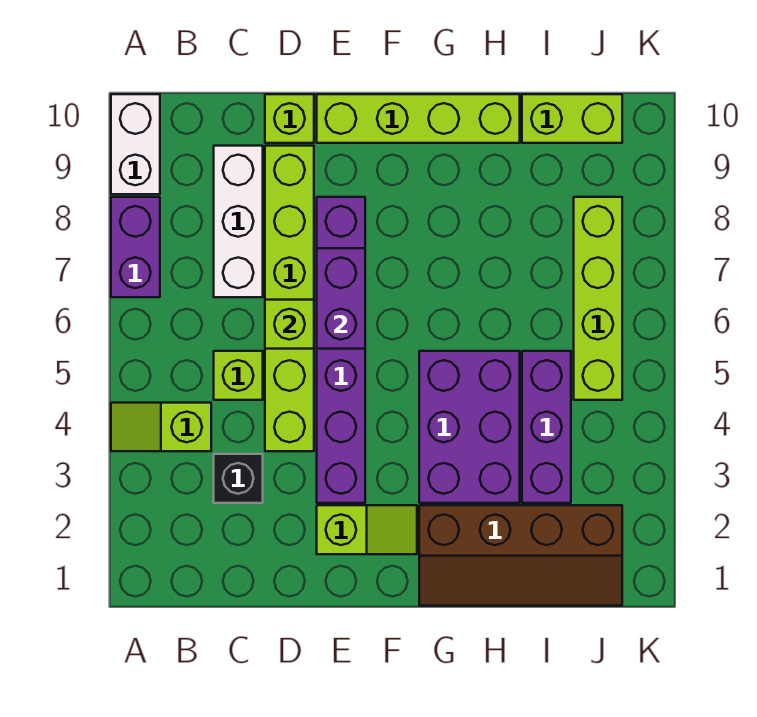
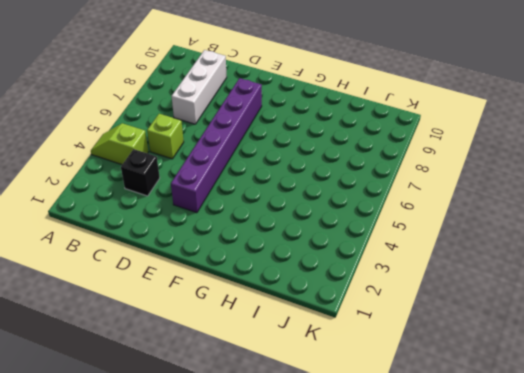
none -> purple brick A7:A8 level 1
none -> white brick A9:A10 level 1
none -> lime brick D4:D9 level 1

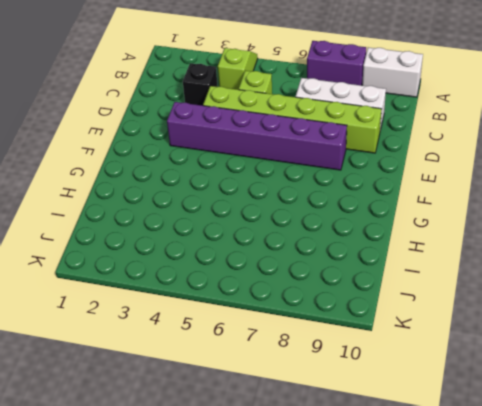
none -> lime brick D10 level 1
none -> lime slope E2:F2 level 1 top E
none -> lime brick E10:H10 level 1

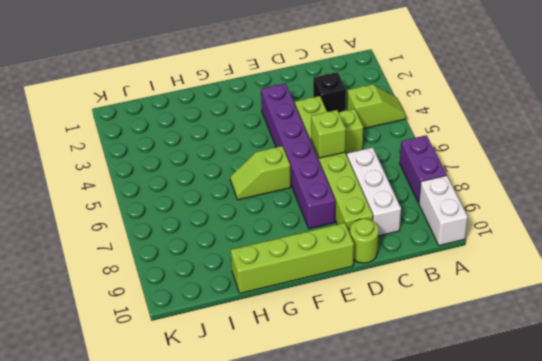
lime round brick D10 level 1 -> lime brick D10 level 1
lime slope F6:G6 level 1 top F -> lime slope E2:F2 level 1 top E
none -> brown slope G1:J2 level 1 top 2
none -> purple brick G3:H5 level 1
none -> purple brick I3:I5 level 1

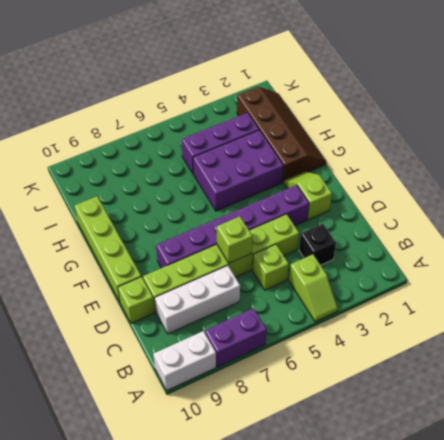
none -> lime brick I10:J10 level 1
none -> lime brick J5:J8 level 1
none -> purple brick E6:E7 level 2

